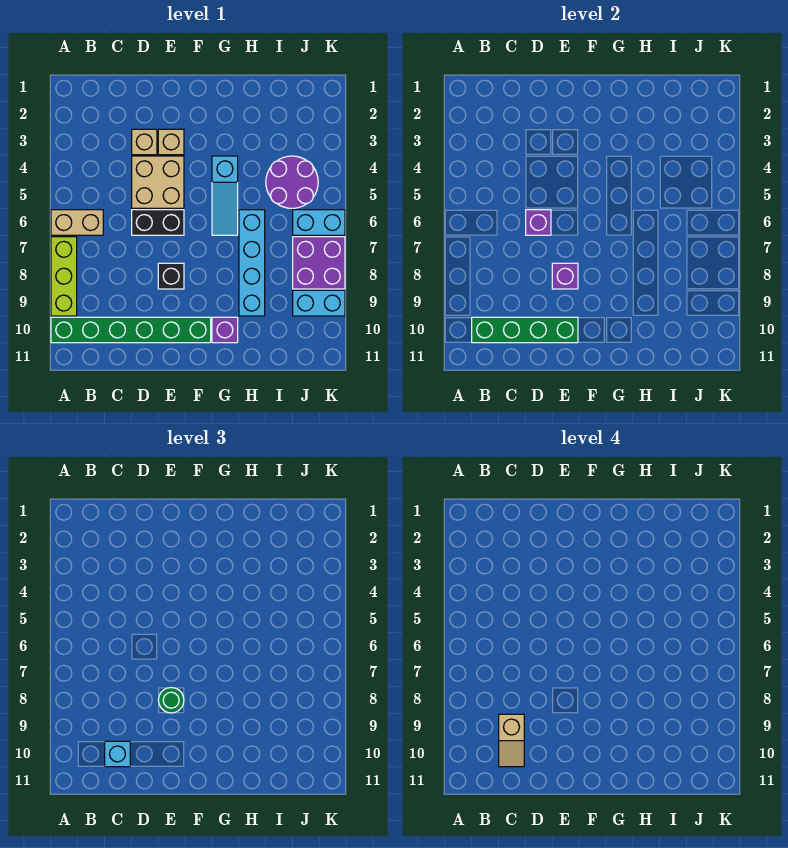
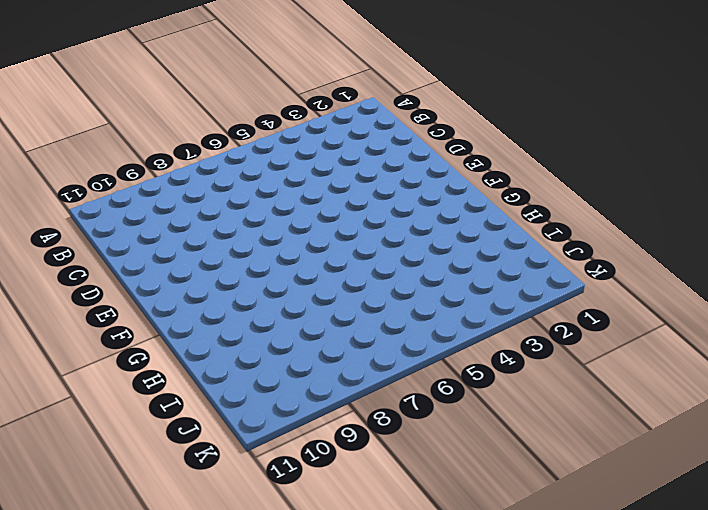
none -> tan brick A6:B6 level 1
none -> lime brick A7:A9 level 1
none -> green brick A10:F10 level 1

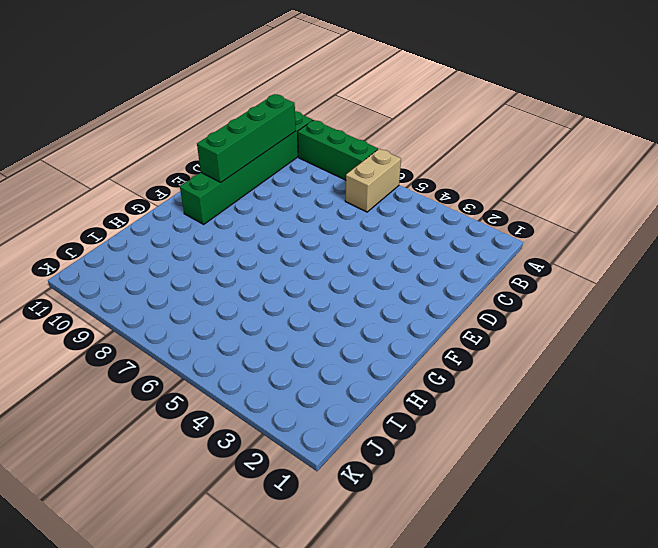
green brick A7:A9 level 1 -> lime brick A7:A9 level 1
none -> tan brick D3 level 1
none -> tan brick D4:E5 level 1
none -> black brick D6:E6 level 1

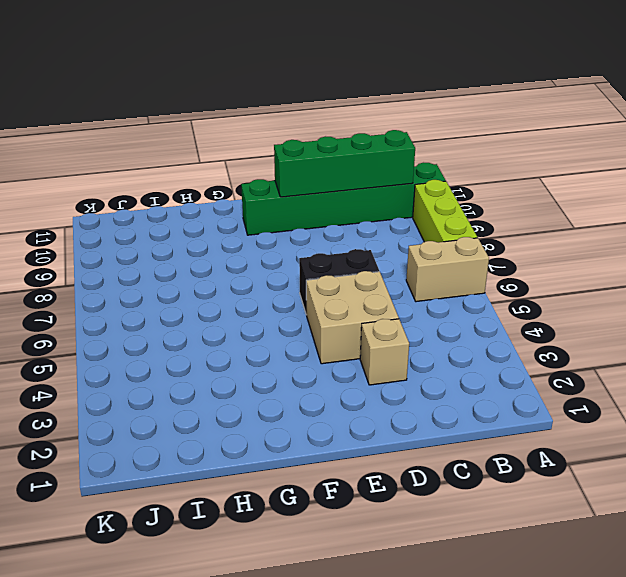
none -> tan brick E3 level 1
none -> black brick E8 level 1
none -> cyan slope G4:G6 level 1 top 4

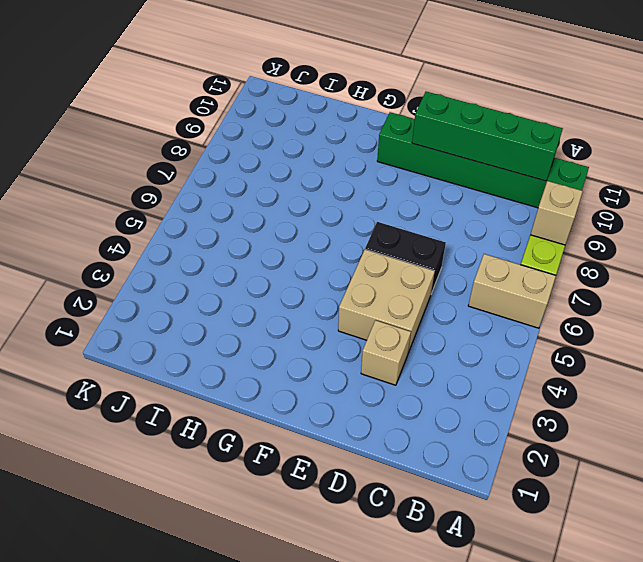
tan brick A8 level 2 -> tan brick E3 level 1
none -> black brick E8 level 1
none -> cyan slope G4:G6 level 1 top 4
none -> purple brick G10 level 1

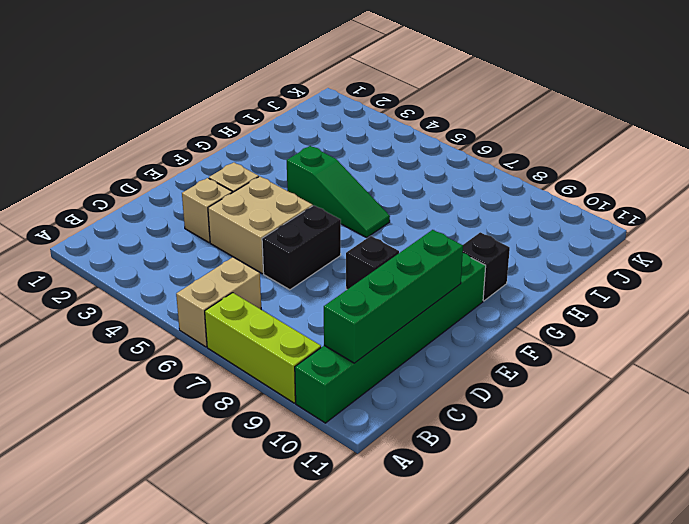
green slope G4:G6 level 1 top 4 -> cyan slope G4:G6 level 1 top 4
black brick G10 level 1 -> purple brick G10 level 1
none -> cyan brick H6:H9 level 1
none -> purple round brick I4:J5 level 1
none -> cyan brick J6:K6 level 1

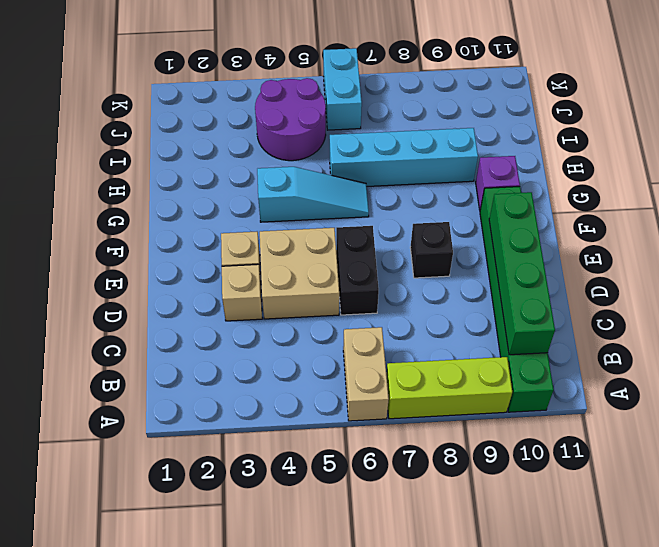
none -> purple brick J7:K8 level 1
none -> cyan brick J9:K9 level 1
none -> purple brick D6 level 2

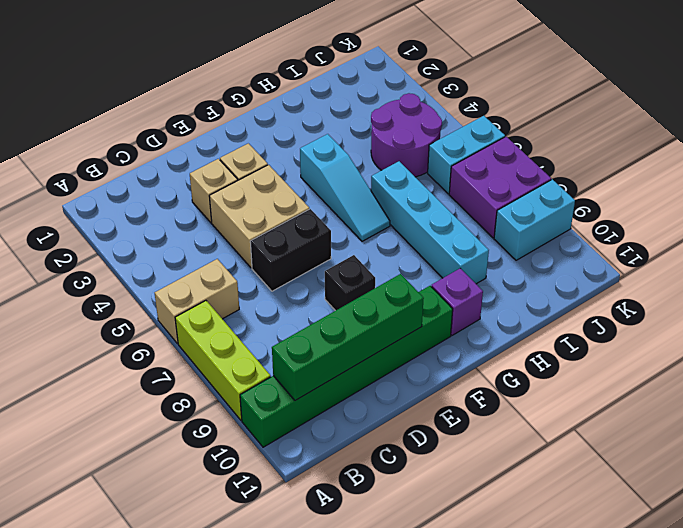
none -> purple brick D6 level 2
none -> purple brick E8 level 2
none -> cyan brick C10 level 3

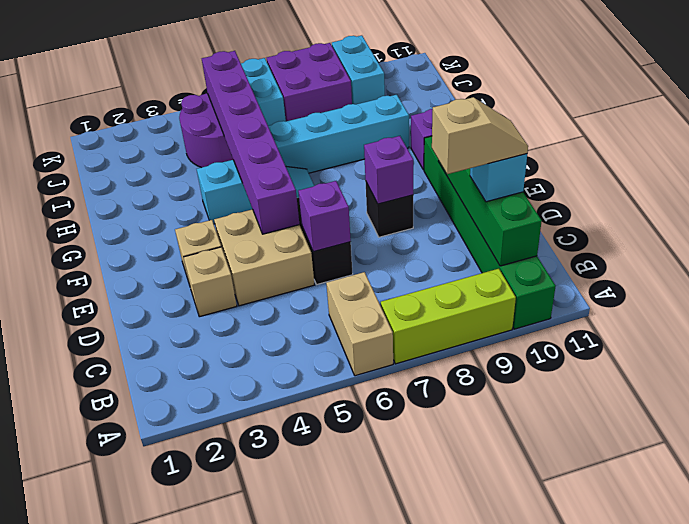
purple brick E5:J5 level 2 -> none
none -> green round brick E8 level 3

